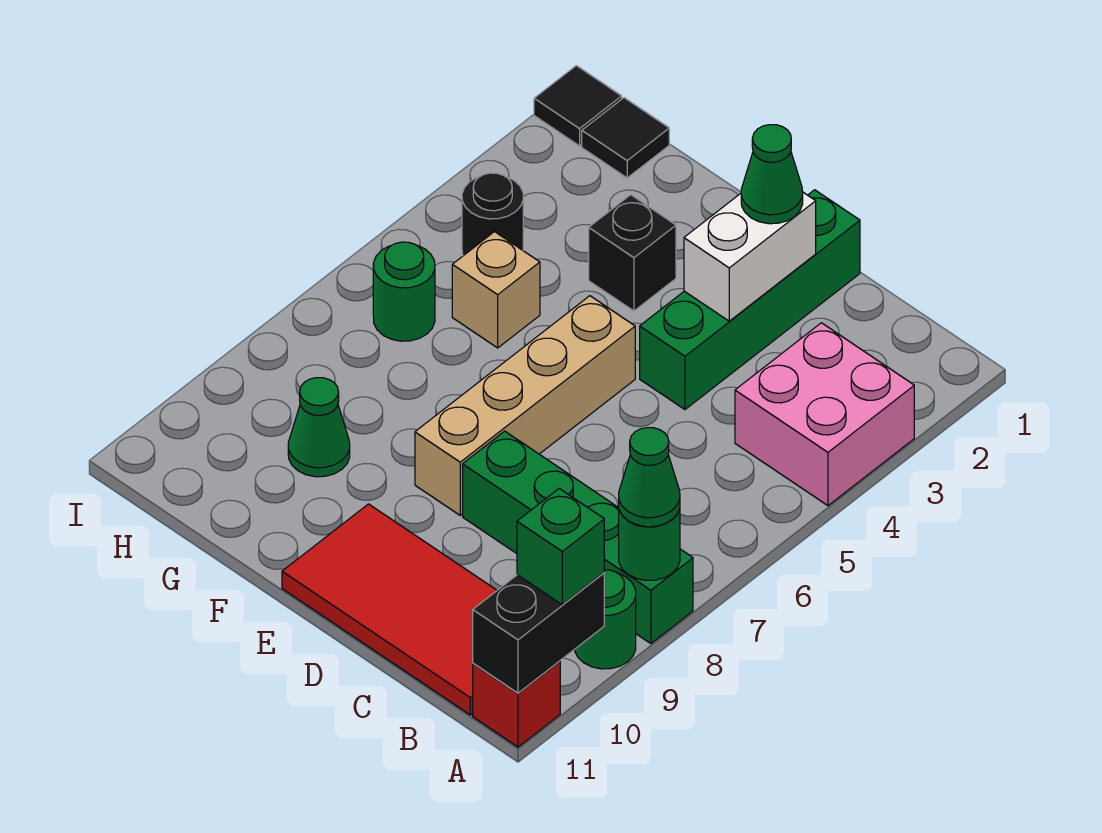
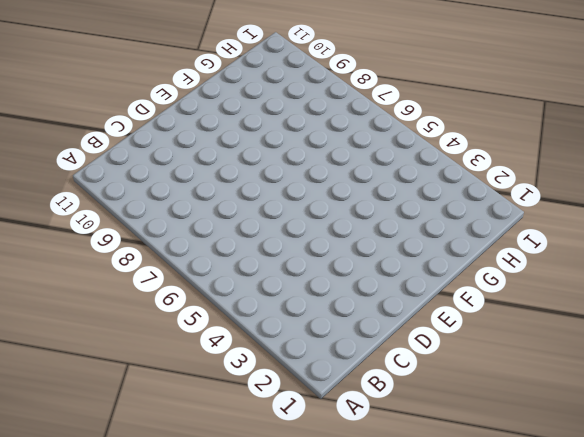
none -> pink brick A3:B4 level 1
none -> green brick A8:D8 level 1
none -> green round brick A9 level 1

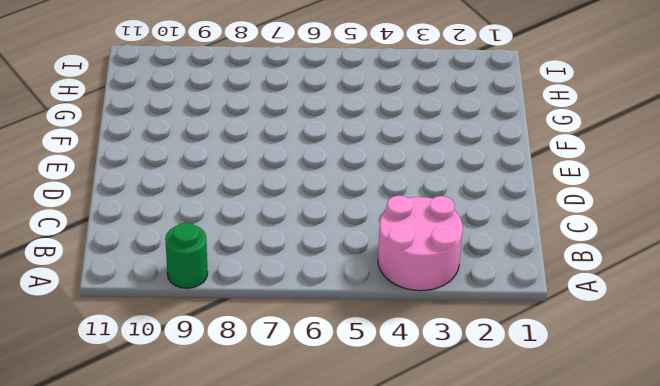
pink round brick A3:B4 level 1 -> pink brick A3:B4 level 1
none -> green brick A8:D8 level 1
none -> red brick A11 level 1
none -> red tile B10:E11 level 1

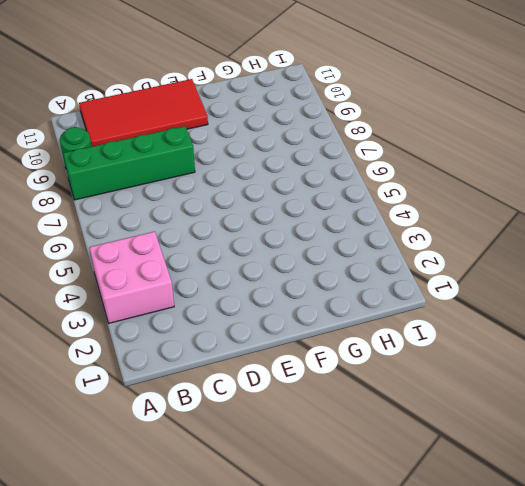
none -> red brick A11 level 1
none -> green brick D1:D4 level 1
none -> tan brick E5:E8 level 1

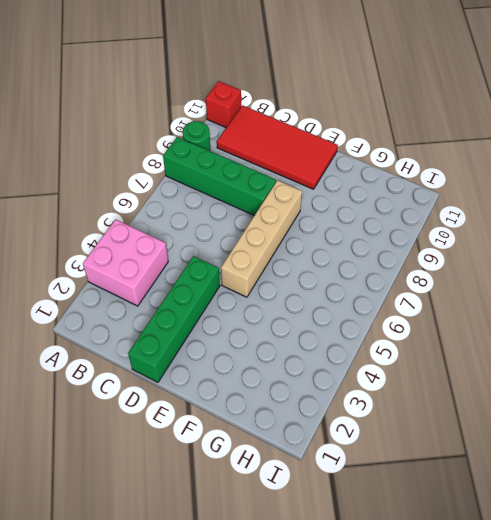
none -> black brick F3 level 1
none -> tan brick G5 level 1
none -> green cone G9 level 1

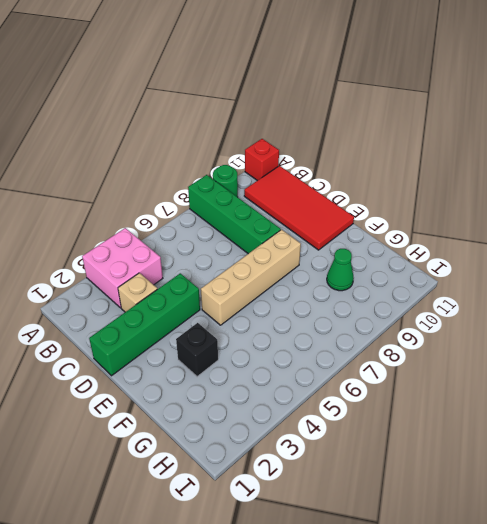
tan brick C3 level 1 -> tan brick G5 level 1
none -> black tile H1 level 1
none -> black round brick H4 level 1
none -> green round brick H6 level 1

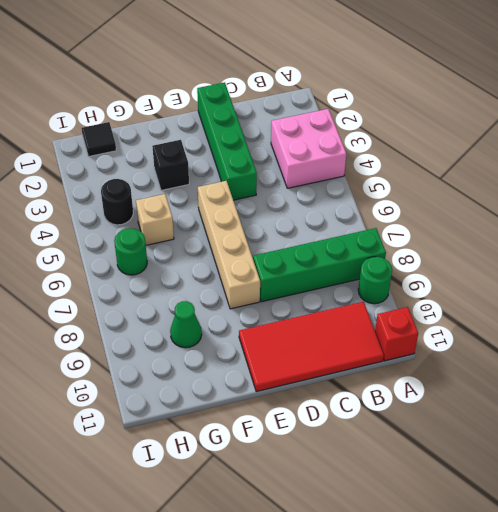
none -> black tile I1 level 1
none -> green round brick A8 level 2
none -> black brick A10:A11 level 2

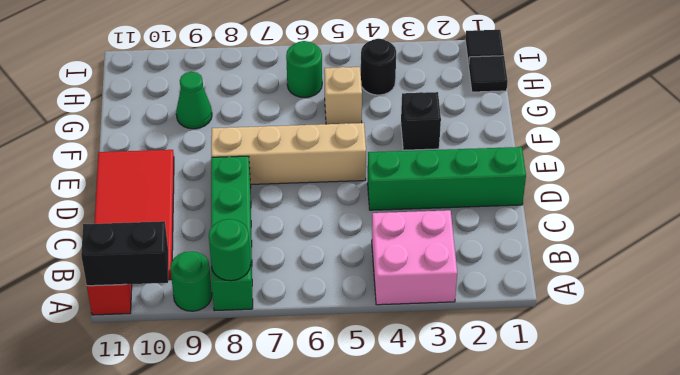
none -> white brick D2:D3 level 2
none -> green cone A8 level 3
none -> green brick A10 level 3

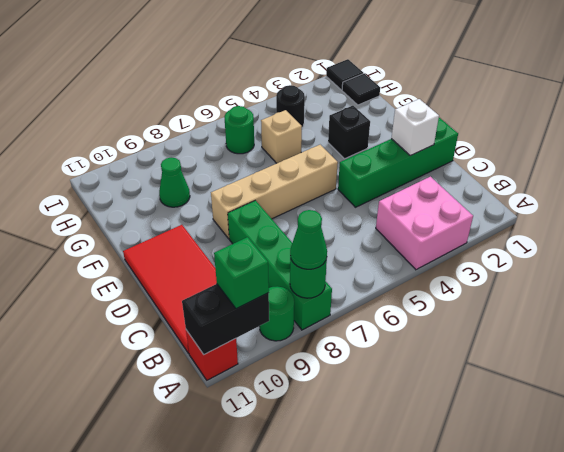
white brick D2 level 2 -> white brick D2:D3 level 2
none -> green cone D2 level 3

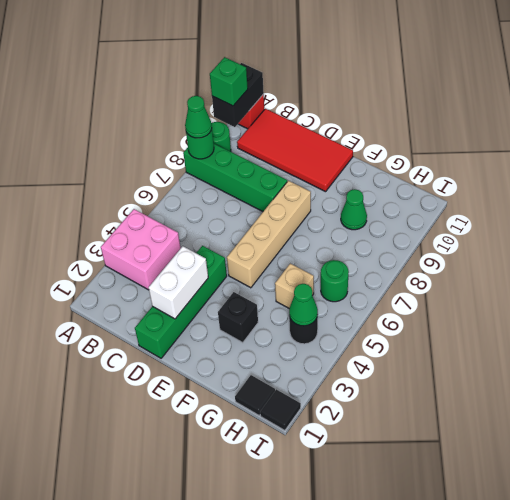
green cone H4 level 2 -> green cone D2 level 3

